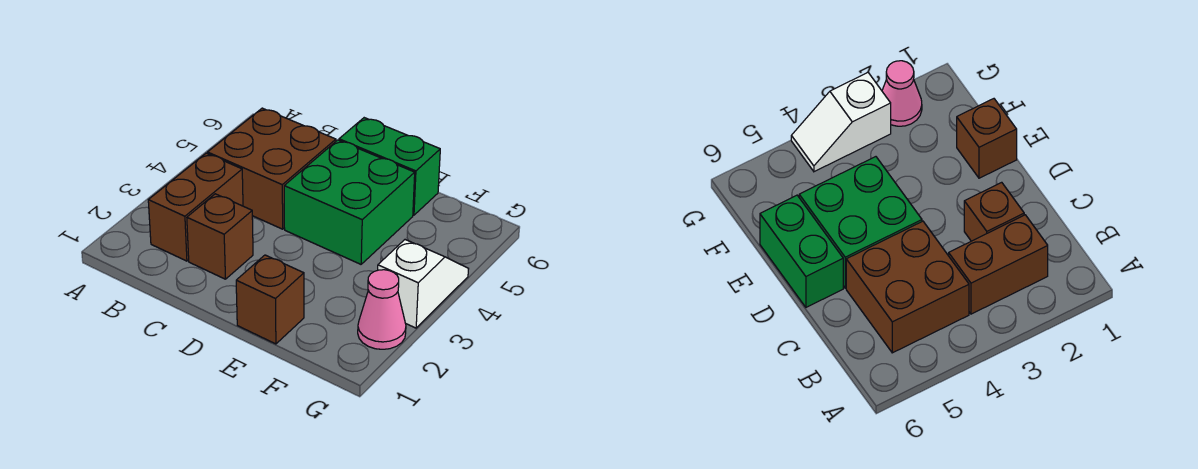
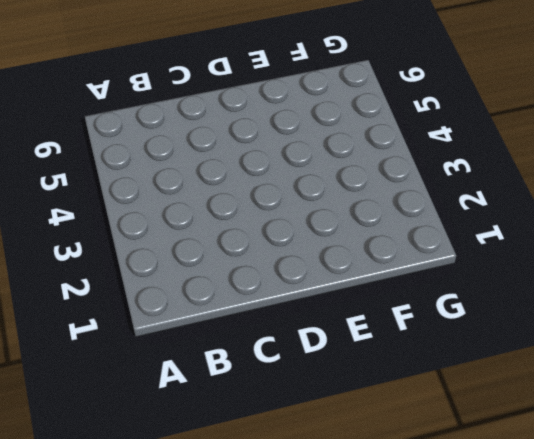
none -> brown brick B2:B3 level 1
none -> brown brick B4:C5 level 1

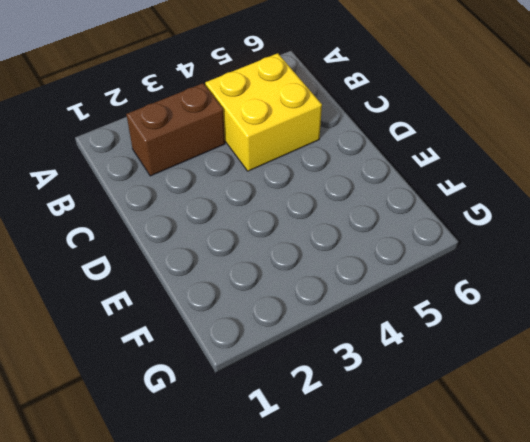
yellow brick B4:C5 level 1 -> brown brick B4:C5 level 1
none -> brown brick C2 level 1
none -> green brick D4:E5 level 1

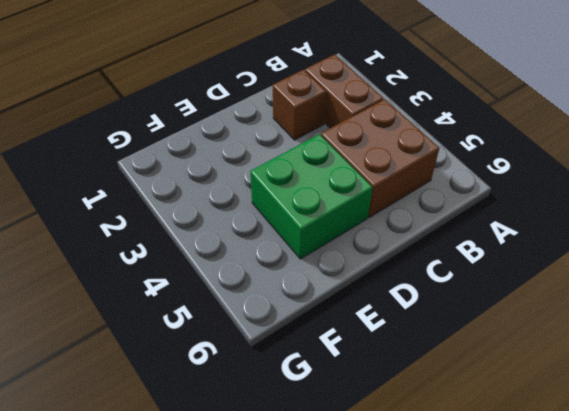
none -> green brick D6:E6 level 1
none -> brown brick E1 level 1

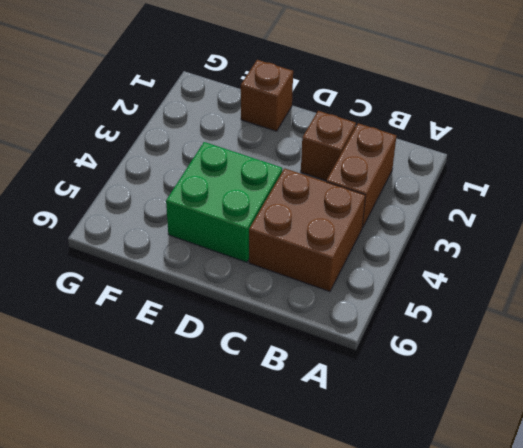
none -> green brick D6:E6 level 1
none -> pink cone G2 level 1

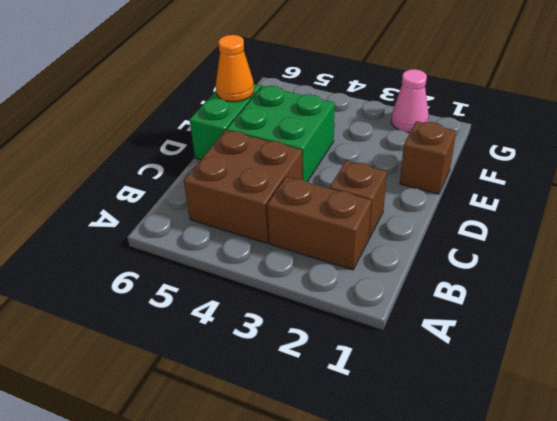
orange cone E6 level 2 -> none
none -> white slope G3:G4 level 1 top 3

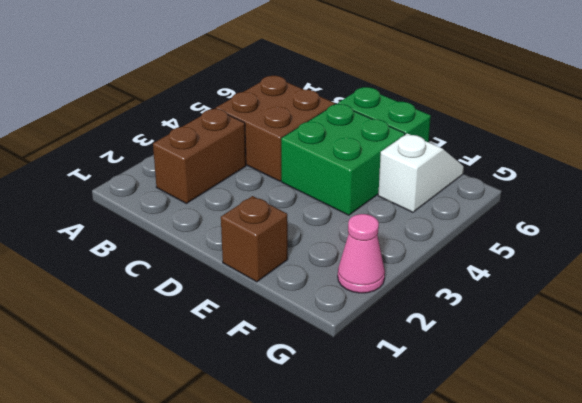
white slope F5:F6 level 1 top 5 -> white slope G3:G4 level 1 top 3
none -> brown brick C2 level 1

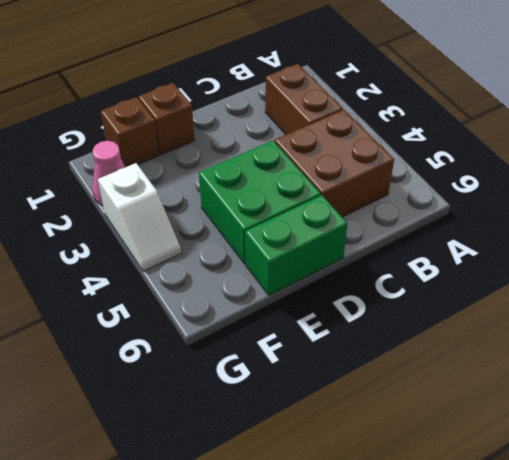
brown brick F1 level 1 -> brown brick C2 level 1

